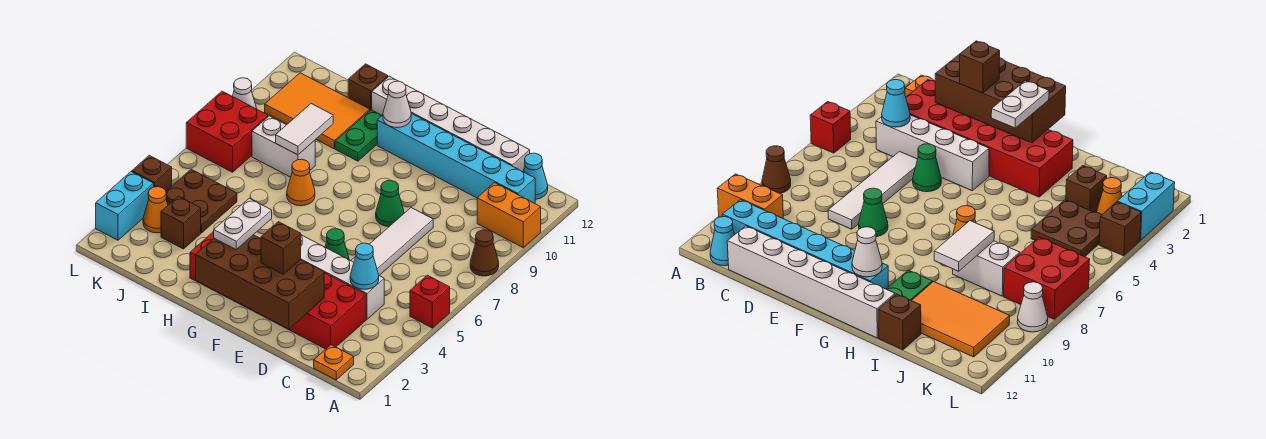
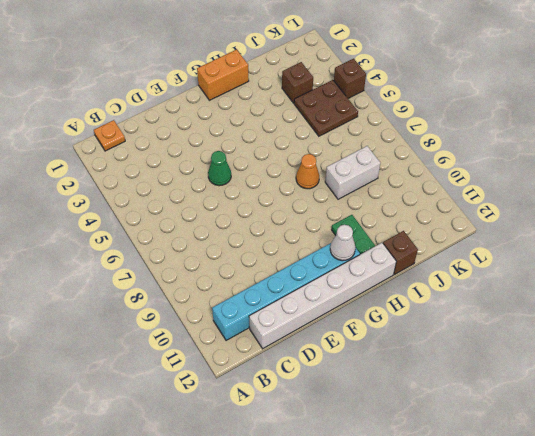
orange brick G1:H1 level 1 -> orange brick A10:B10 level 1
none -> red brick A5 level 1
none -> brown cone A8 level 1
none -> cyan cone B12 level 1
none -> red brick C2:H3 level 1

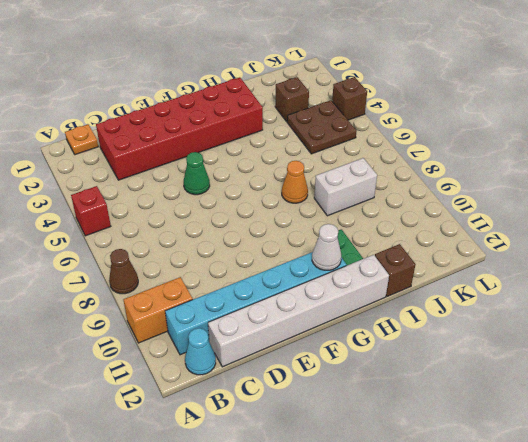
none -> white brick C4:F4 level 1
none -> white tile D5:D8 level 1
none -> green cone E8 level 1
none -> orange tile I10:K11 level 1

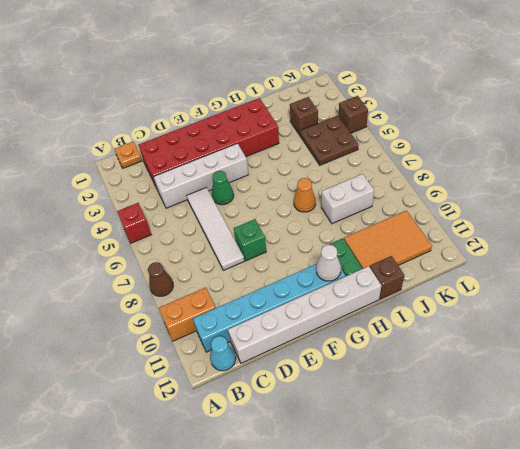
green brick E8 level 1 -> green cone E8 level 1
none -> orange cone K3 level 1
none -> red brick K7:L8 level 1
none -> cyan brick L2:L3 level 1
none -> white cone L9 level 1

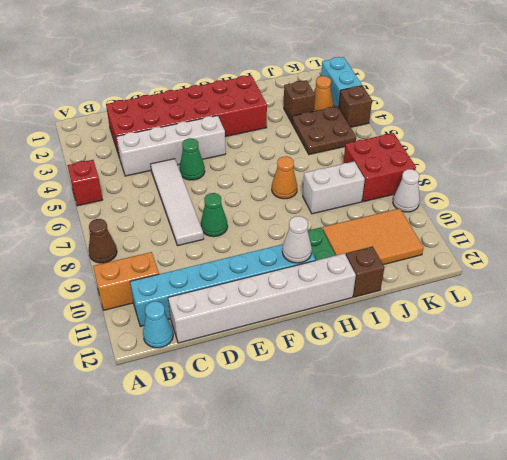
none -> orange plate B1 level 1
none -> cyan cone C4 level 2
none -> brown brick D1:G2 level 2
none -> white tile I8:I9 level 2

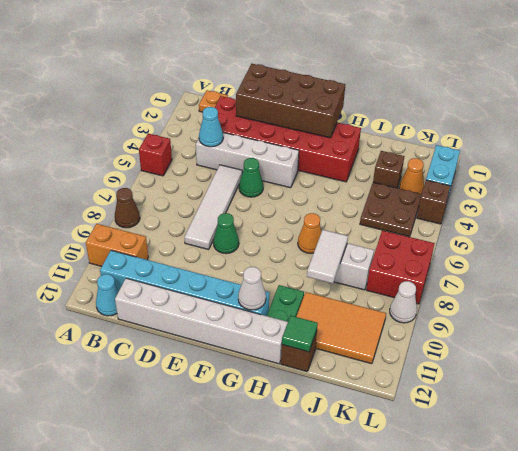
green tile I12 level 2 -> none
none -> brown brick E2 level 3
none -> white plate G2:G3 level 3

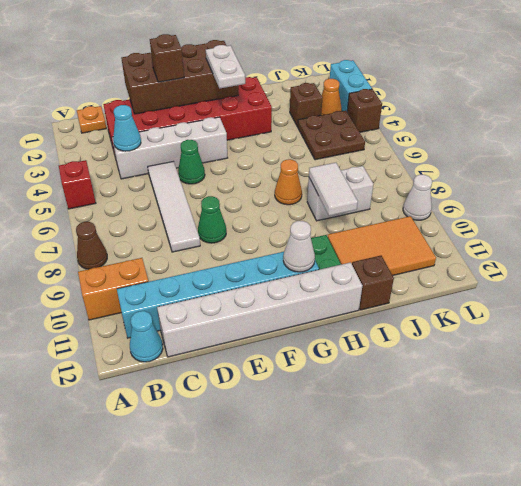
none -> red brick K7:L8 level 1

